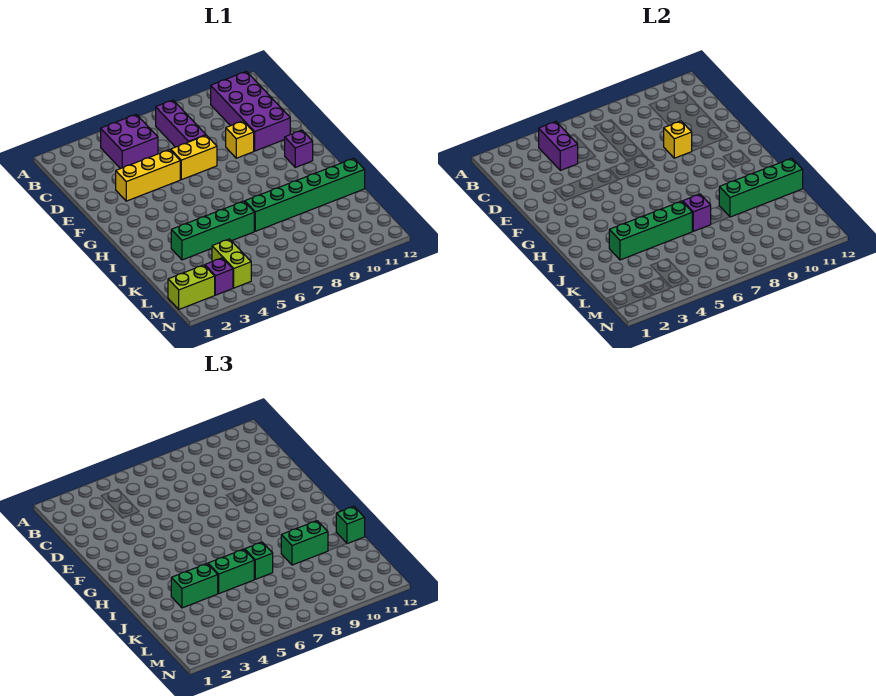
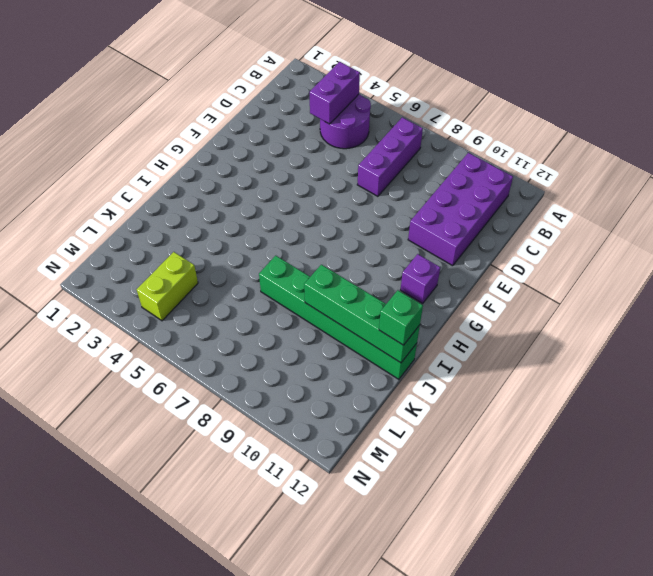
purple round brick B4:C5 level 1 -> purple brick B4:C5 level 1
none -> yellow brick E3:E5 level 1
none -> yellow brick E6:E7 level 1
none -> yellow brick E9 level 1

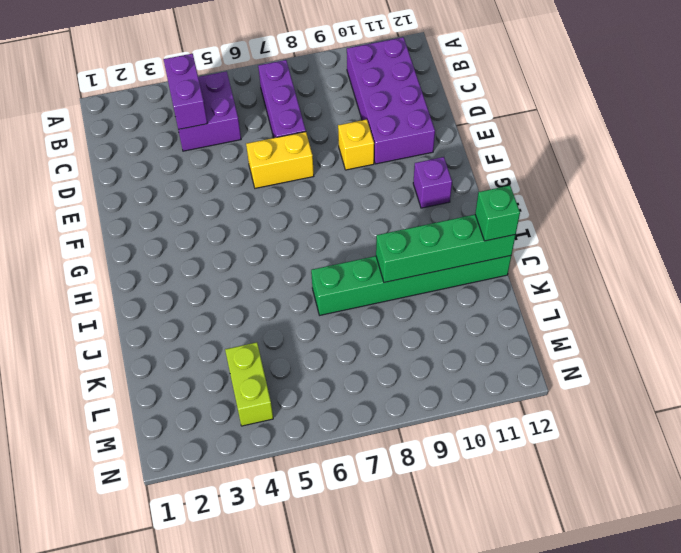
none -> yellow brick E3:E5 level 1
none -> green brick J3:J6 level 1
none -> lime brick M1:M2 level 1

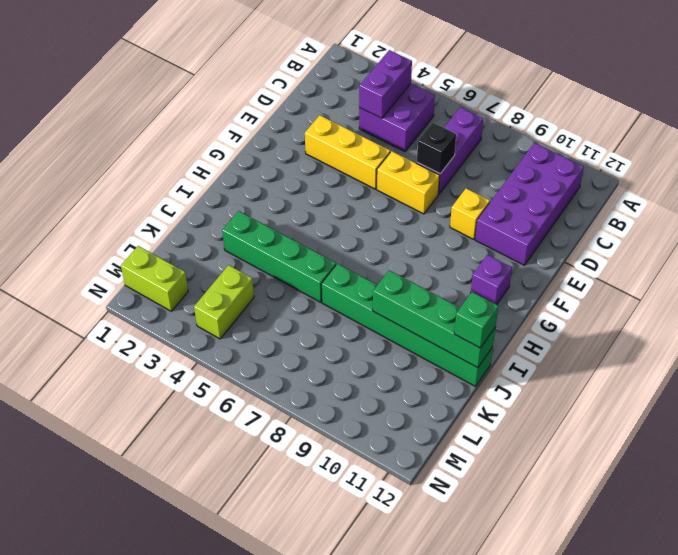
black brick D7 level 2 -> none
none -> purple brick M3 level 1
none -> yellow brick E9 level 2
none -> green brick J3:J6 level 2

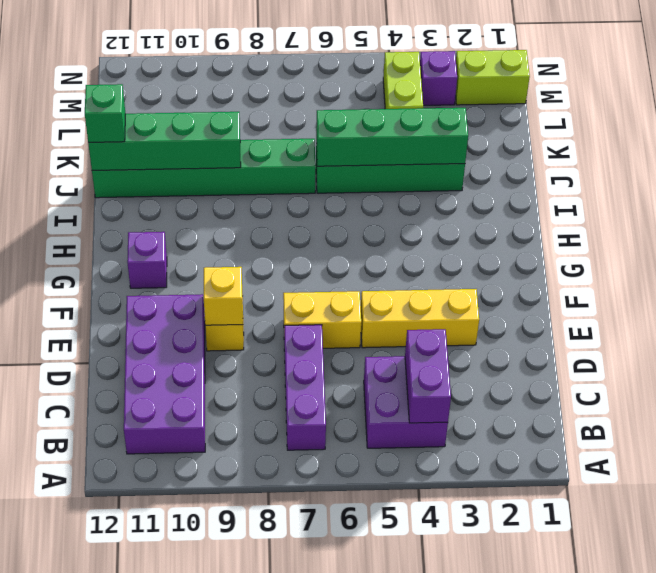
none -> purple brick J7 level 2
none -> green brick J3:J4 level 3
none -> green brick J5:J6 level 3

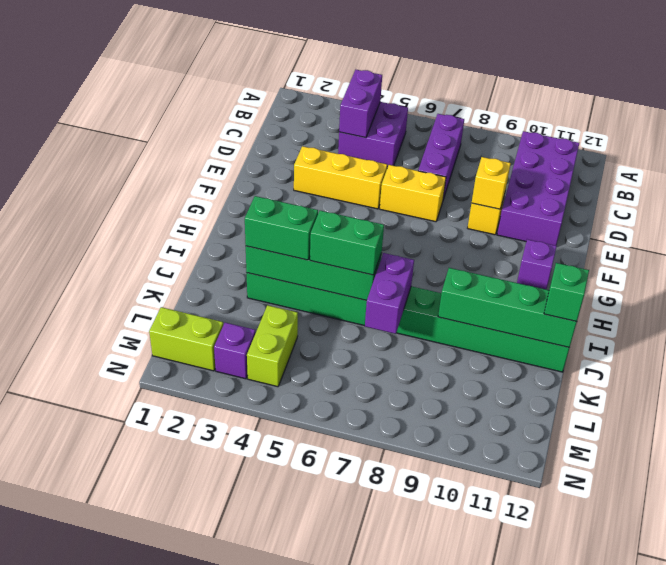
purple brick J7:K7 level 2 -> purple brick J7 level 2
none -> green brick J7 level 3
none -> green brick J9:J10 level 3

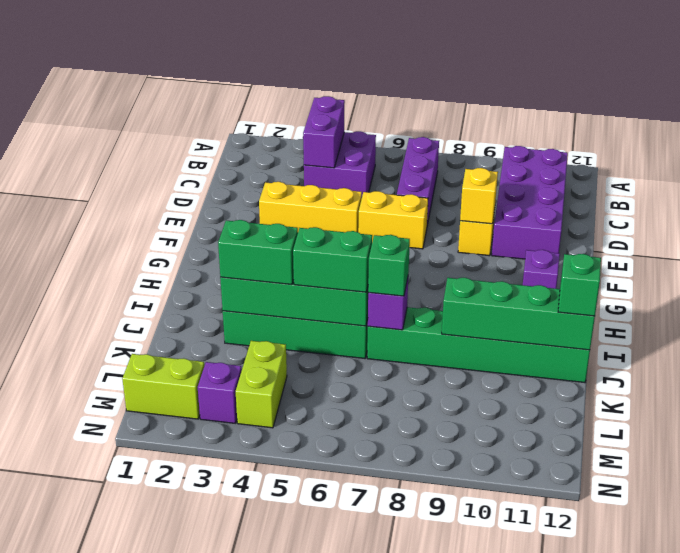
none -> green brick J9:J10 level 3

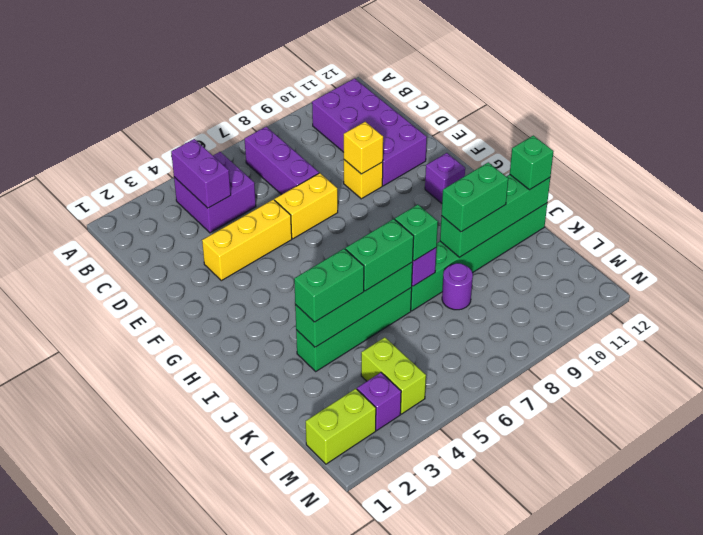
purple round brick K8 level 1 -> none

